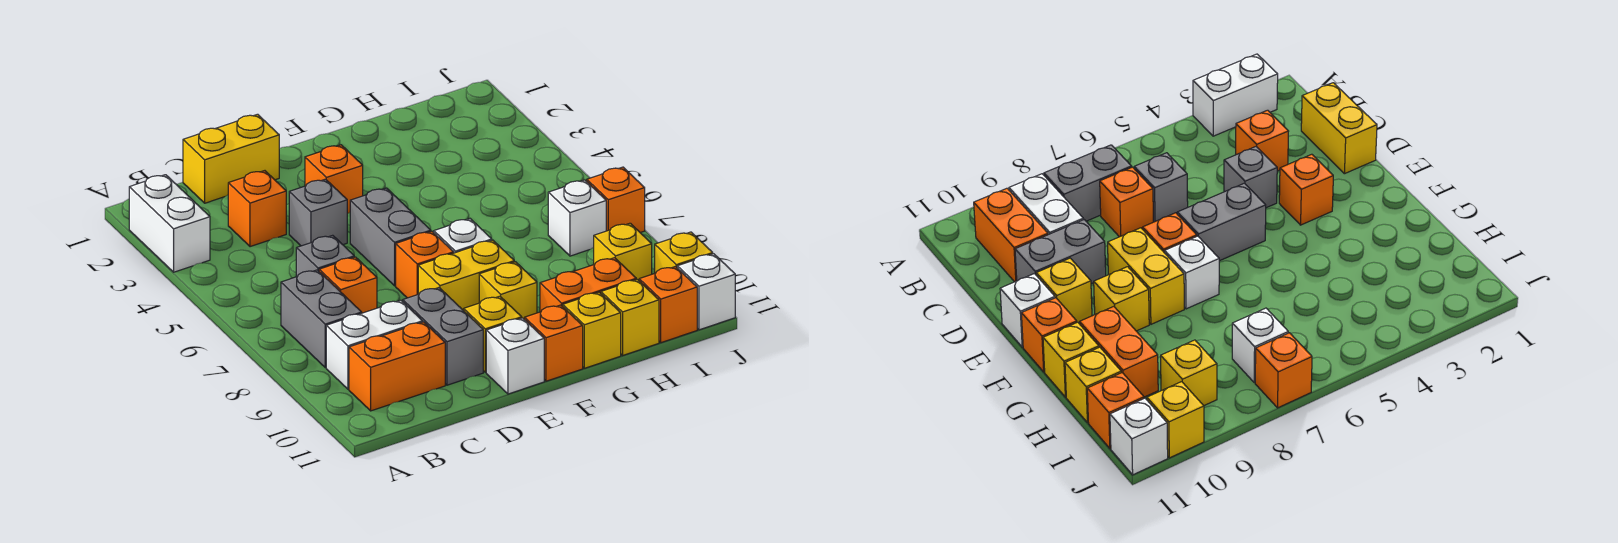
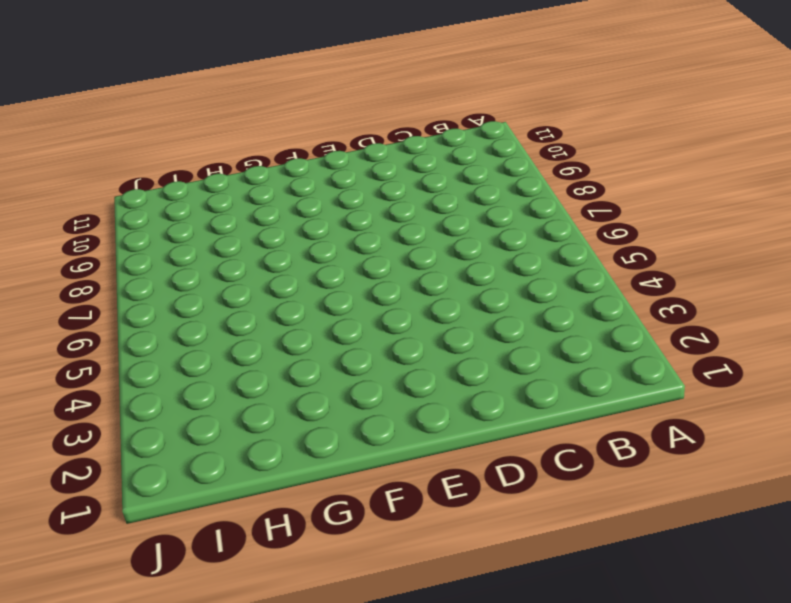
none -> white brick A2:A3 level 1
none -> grey brick B7:B8 level 1
none -> white brick B9:C9 level 1

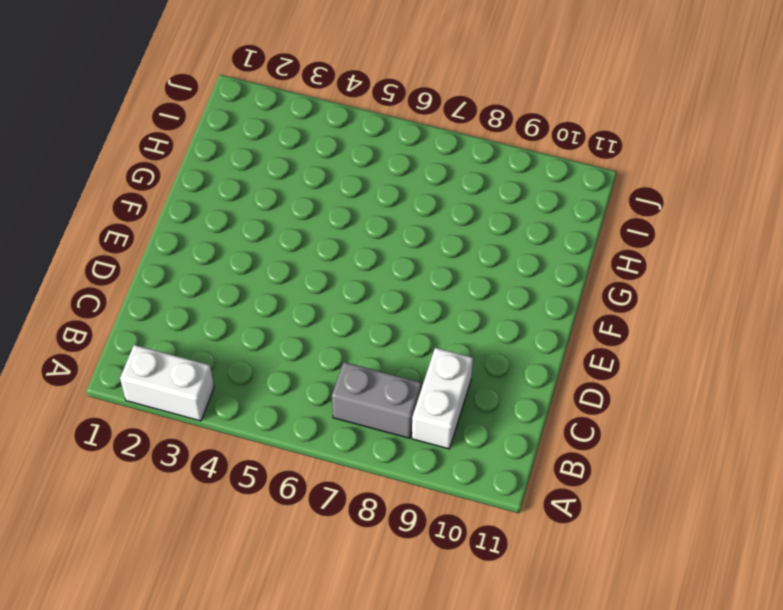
none -> orange brick B10:C10 level 1
none -> yellow brick C1:D1 level 1
none -> orange brick C3 level 1

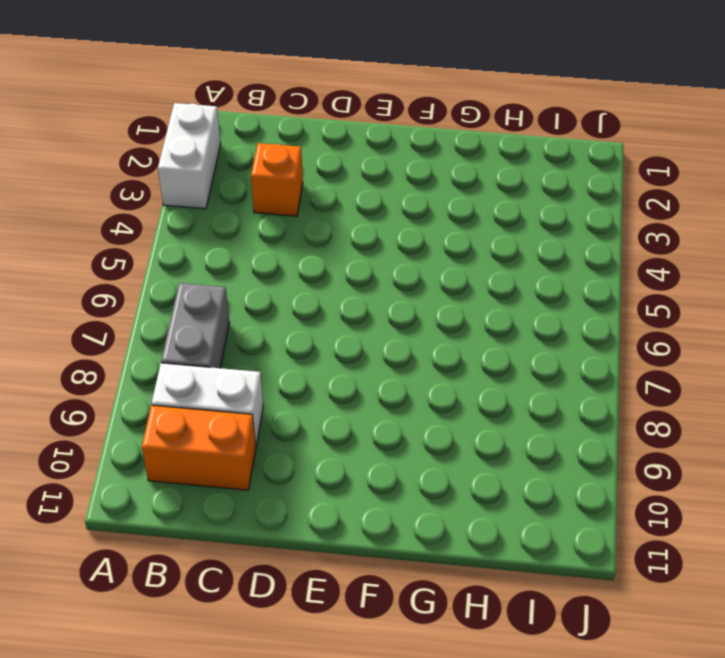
none -> yellow brick C1:D1 level 1
none -> grey brick C6 level 1
none -> orange brick C7 level 1

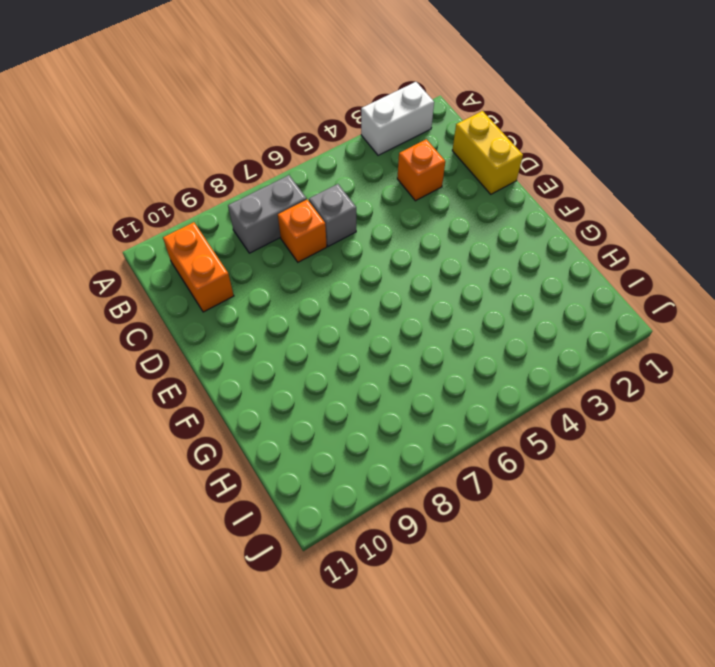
none -> white brick B9:C9 level 1
none -> grey brick D4 level 1
none -> grey brick D9:D10 level 1

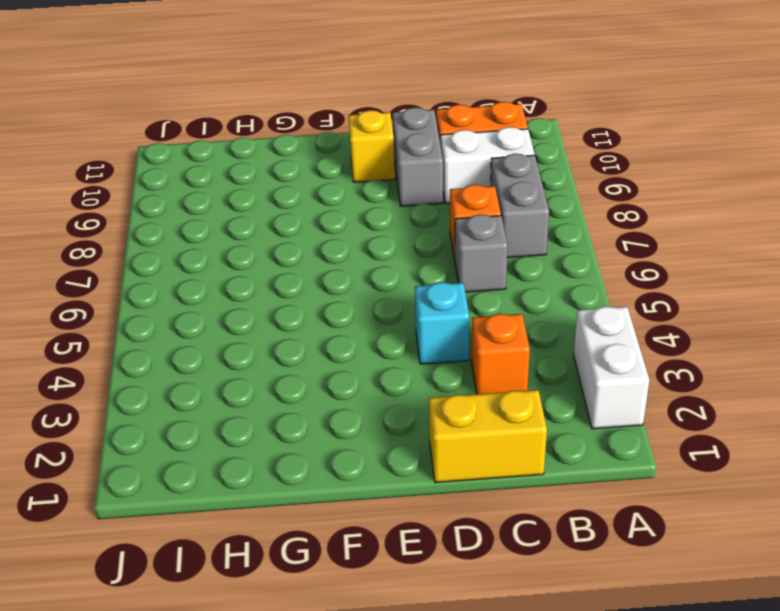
cyan brick D4 level 1 -> grey brick D4 level 1
none -> orange brick E3 level 1
none -> grey brick E5:E6 level 1
none -> orange brick E7 level 1

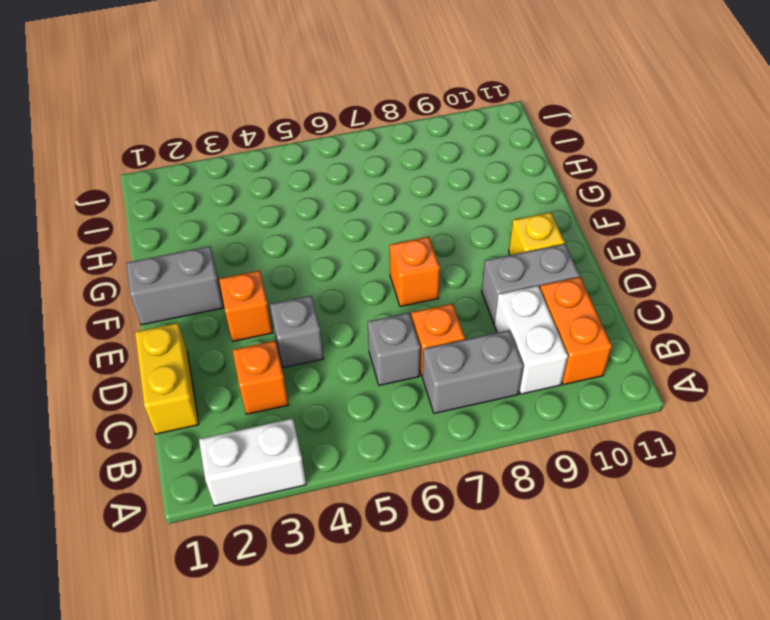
grey brick F1:F2 level 1 -> grey brick E5:E6 level 1
none -> yellow brick E8:F8 level 1
none -> white brick E11 level 1
none -> white brick F7 level 1

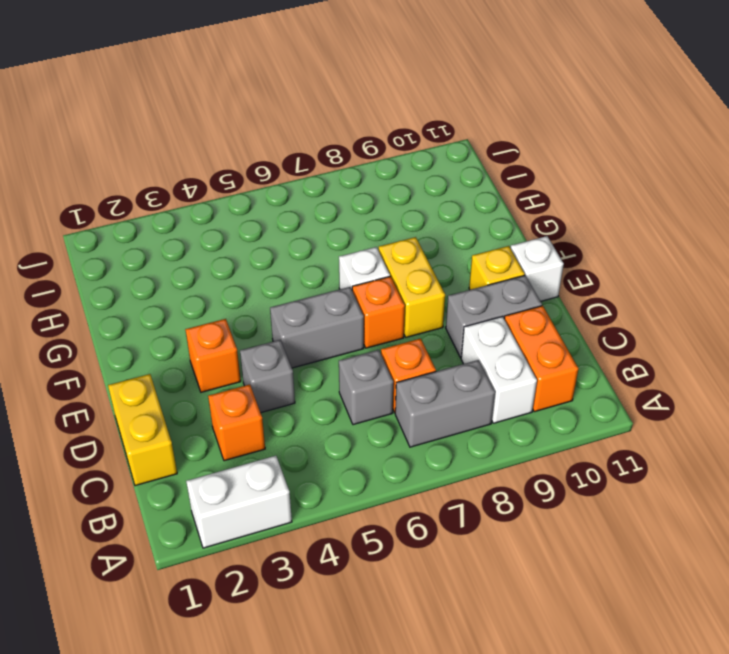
none -> yellow brick F9 level 1
none -> orange brick F11 level 1
none -> orange brick G10:H10 level 1

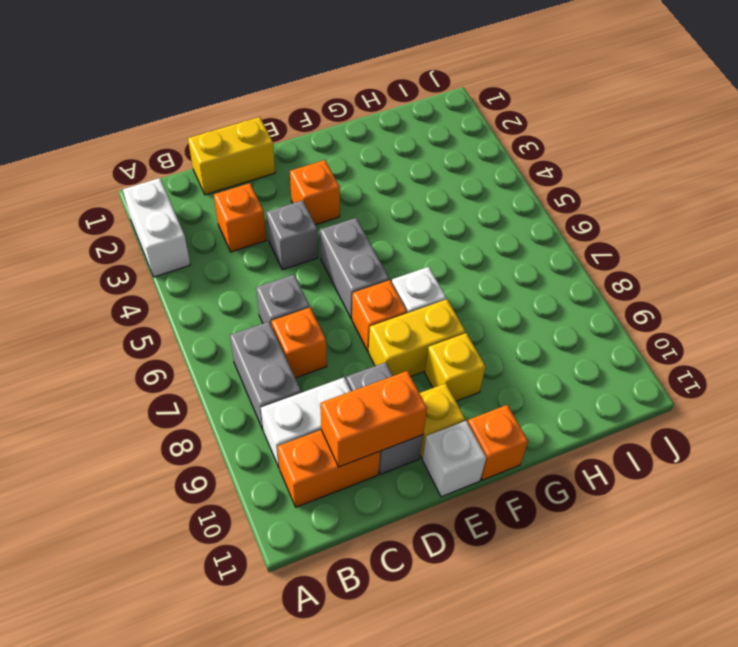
orange brick C10:D10 level 2 -> orange brick G10:H10 level 1
none -> yellow brick G11 level 1
none -> yellow brick H11 level 1
none -> white brick I7 level 1

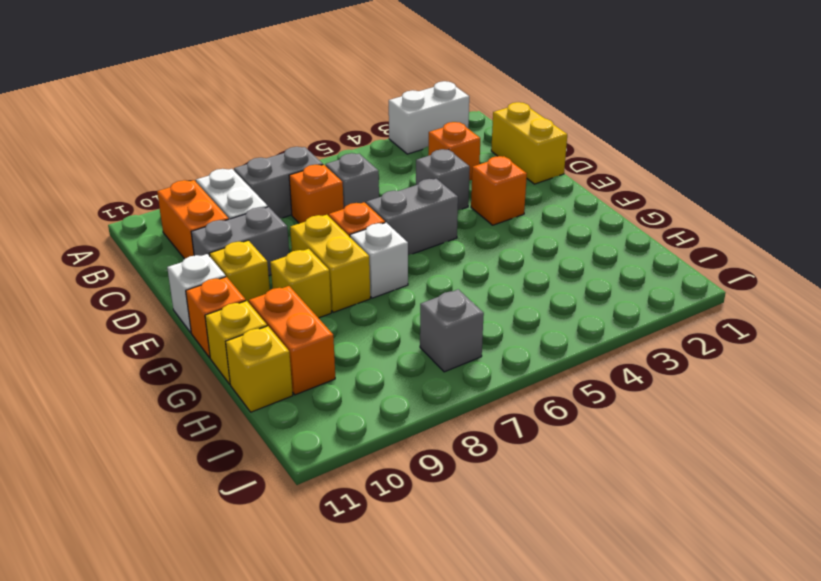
grey brick I7 level 1 -> white brick I7 level 1
none -> yellow brick I9 level 1
none -> orange brick I11 level 1
none -> orange brick J7 level 1

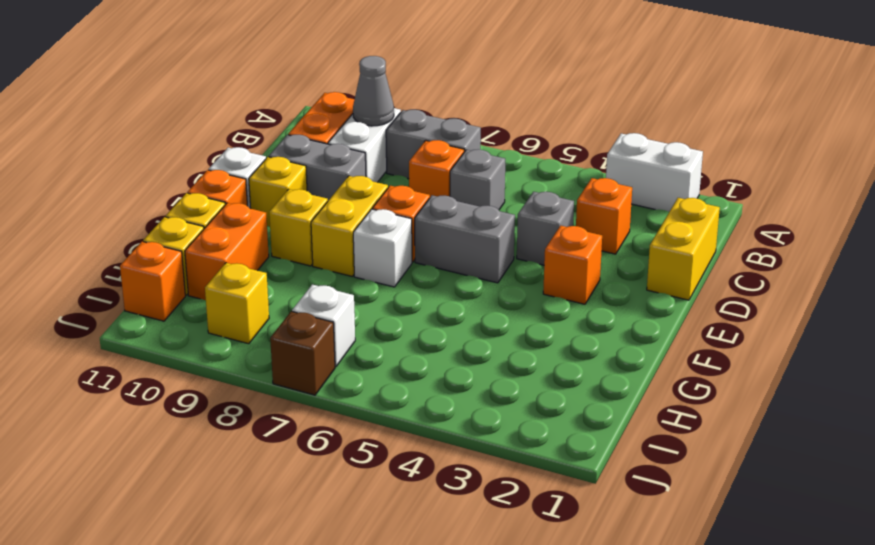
grey cone B9 level 2 -> none
brown brick J7 level 1 -> orange brick J7 level 1
none -> yellow brick J10 level 1
none -> white brick J11 level 1

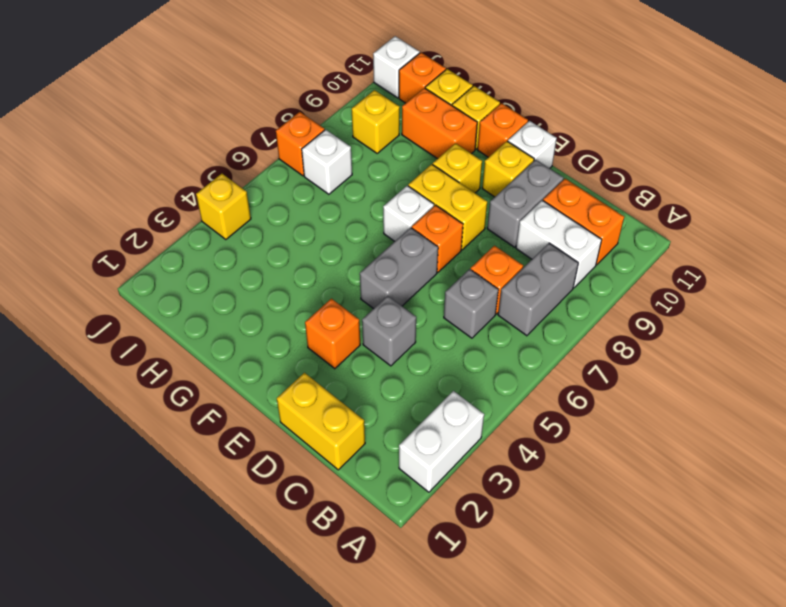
yellow brick J4 level 1 -> yellow brick J10 level 1
none -> orange brick C3 level 1

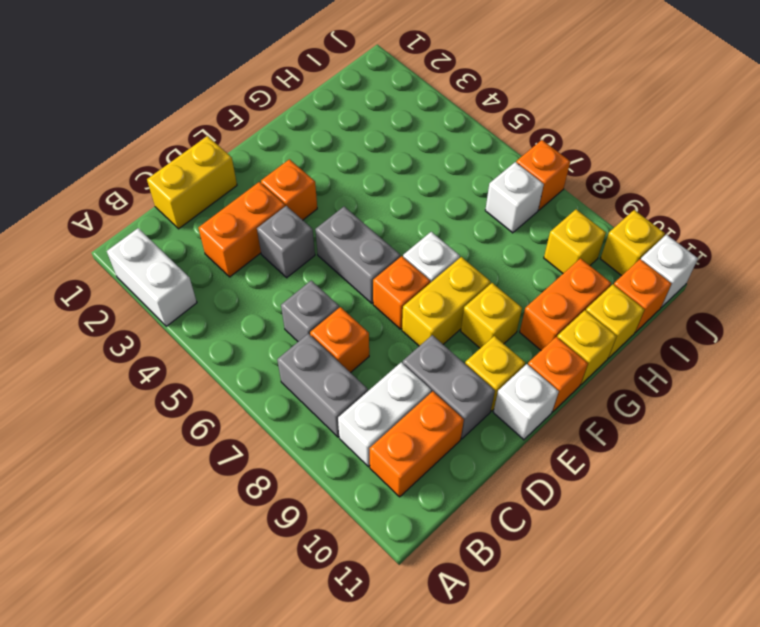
orange brick C3:D3 level 1 -> orange brick C3 level 1

